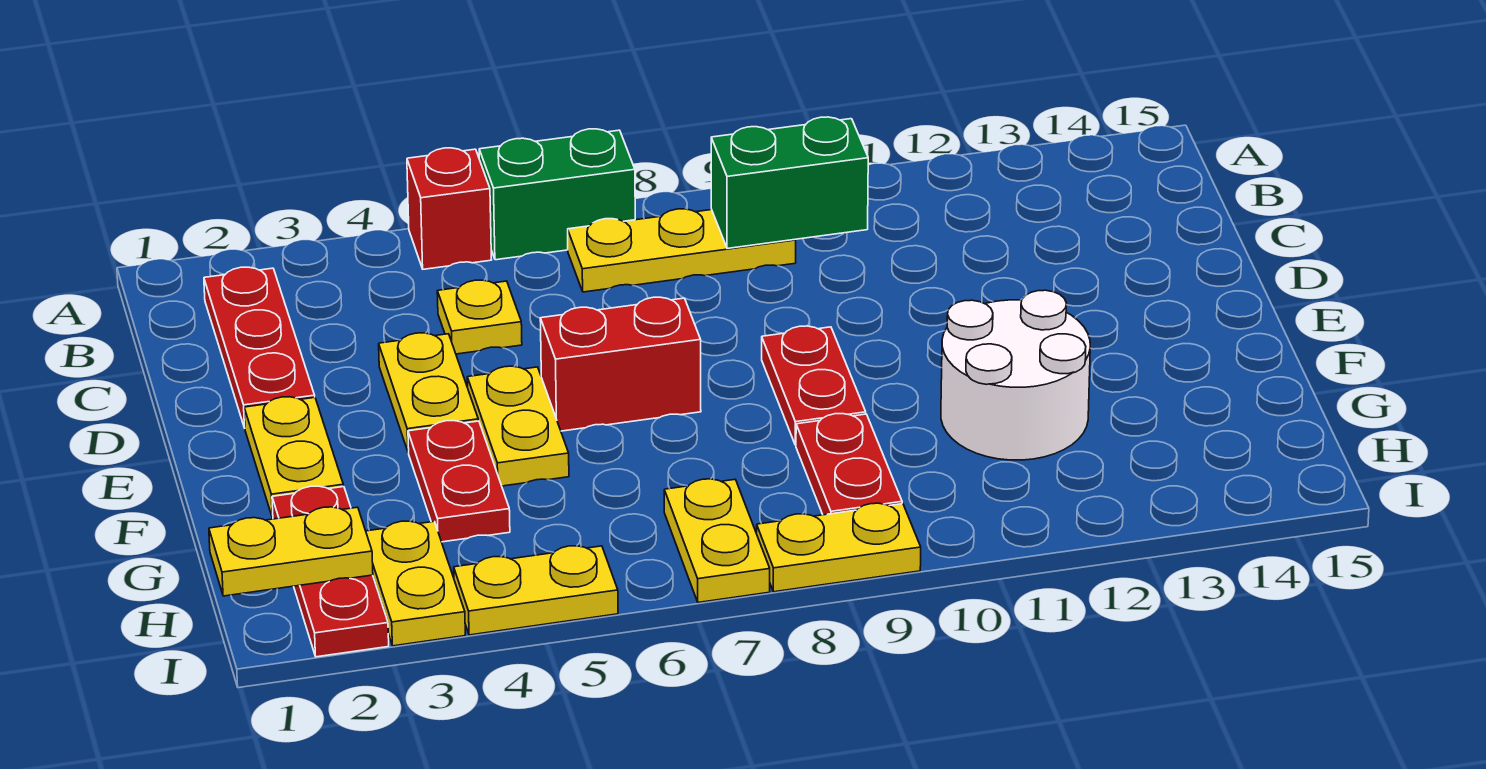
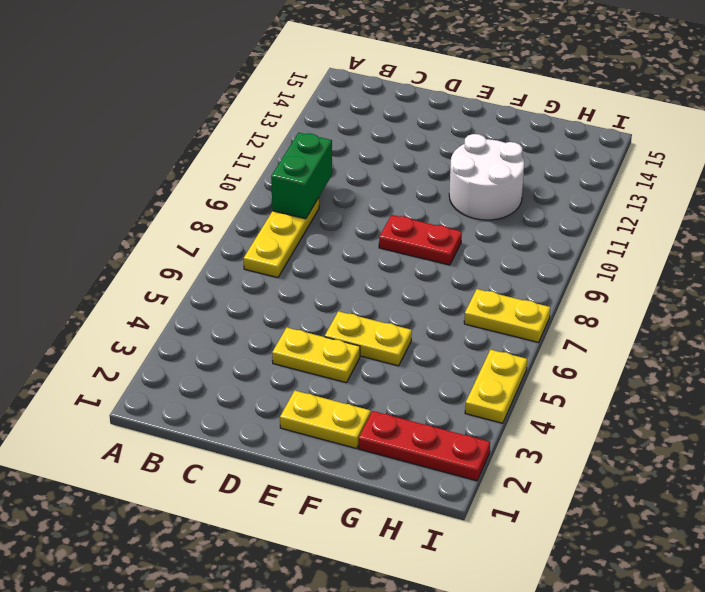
none -> red brick A5 level 1
none -> green brick A6:A7 level 1
none -> red plate B2:D2 level 1

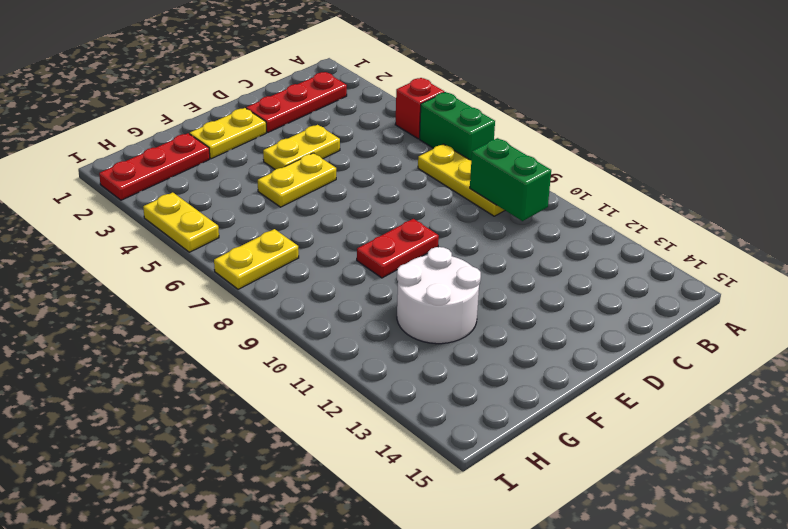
none -> yellow plate C5 level 1
none -> red brick E6:E7 level 1
none -> red plate F4:G4 level 1

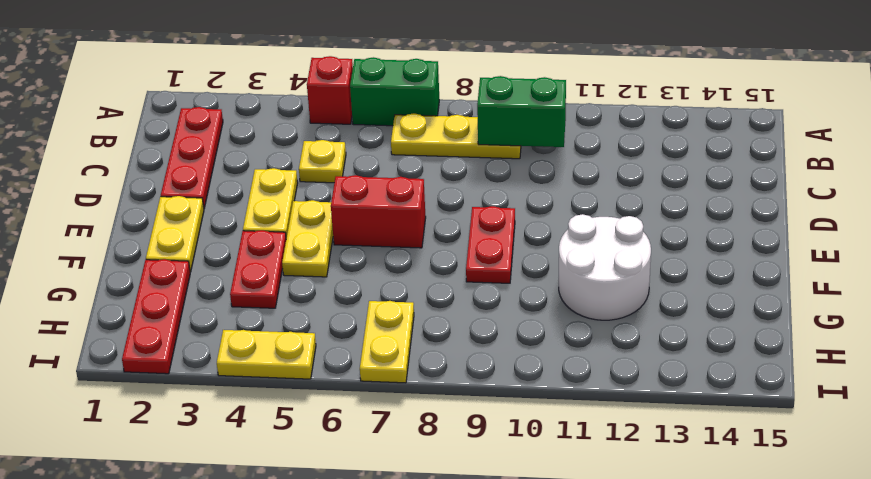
none -> red plate G9:H9 level 1
none -> yellow plate H3:I3 level 1
none -> yellow plate I8:I9 level 1

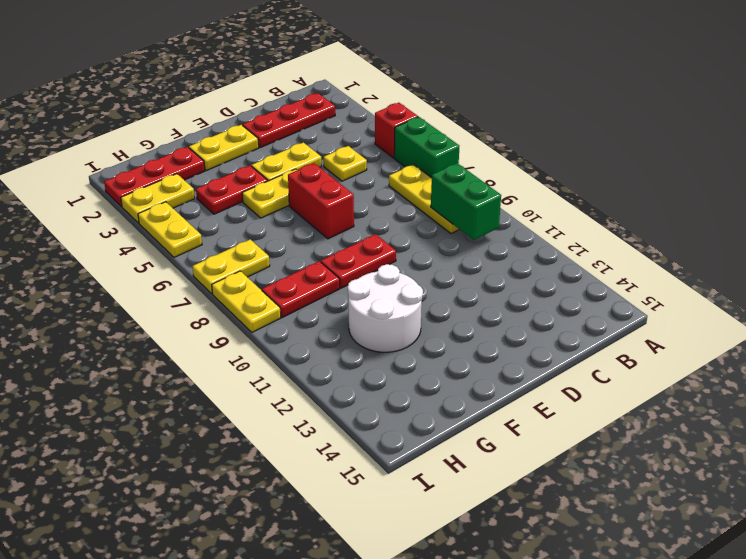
none -> yellow plate H1:H2 level 2

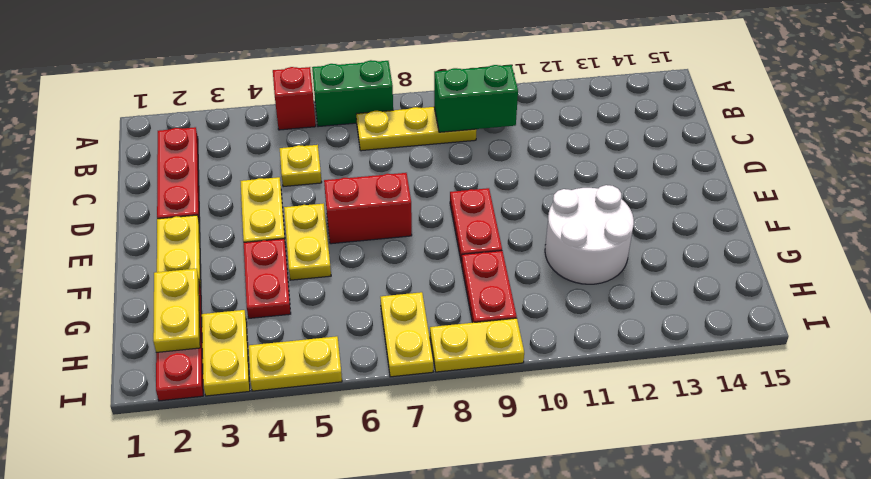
yellow plate G2:H2 level 2 -> yellow plate H1:H2 level 2

